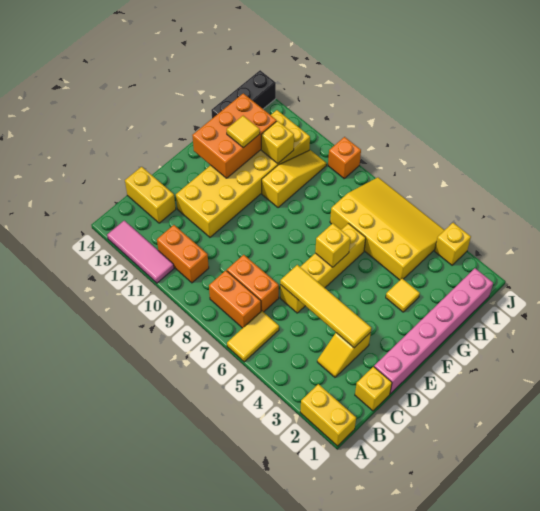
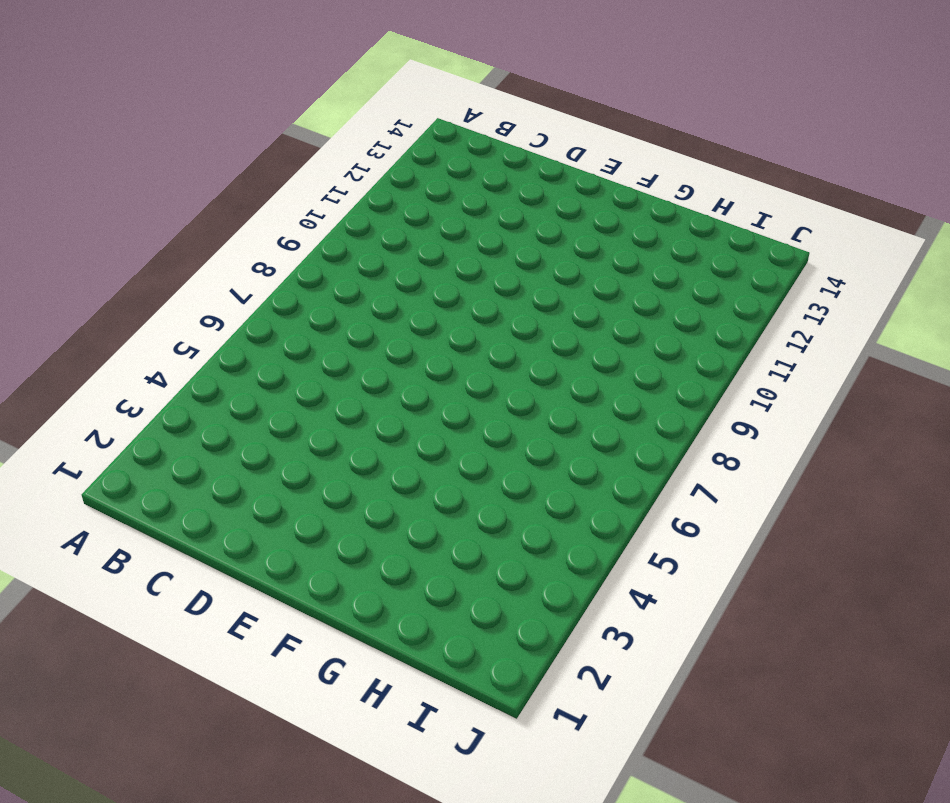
none -> yellow brick A1:A2 level 1
none -> yellow tile A6:B6 level 1
none -> pink tile A11:A13 level 1

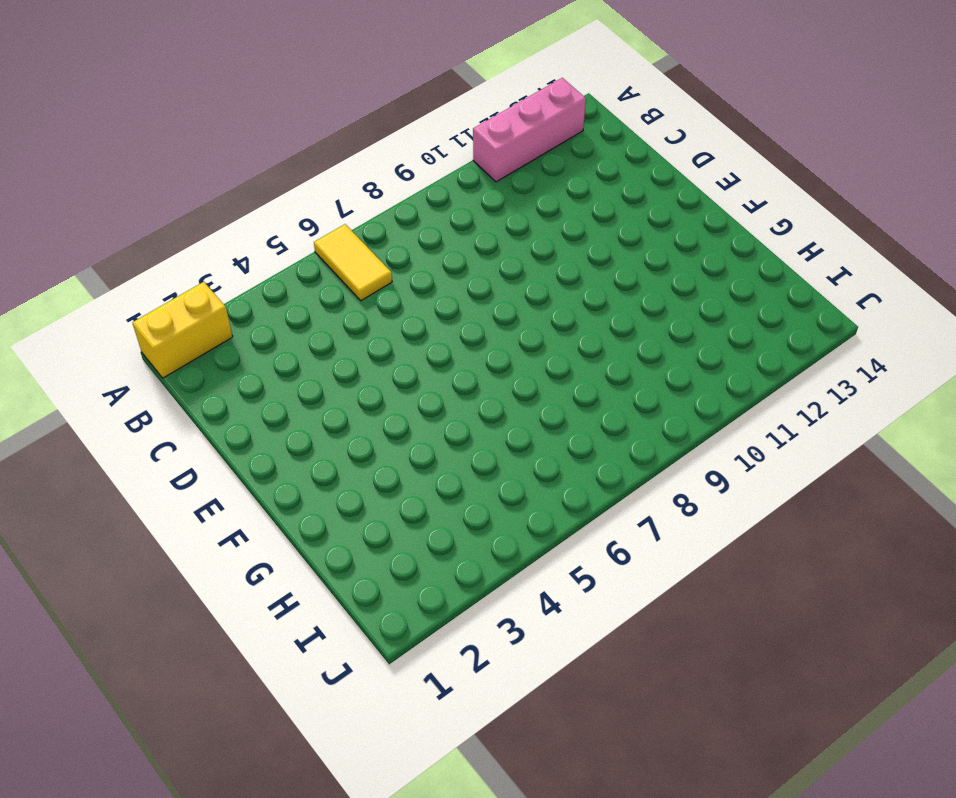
pink brick A11:A13 level 1 -> pink tile A11:A13 level 1
none -> orange brick B7:B8 level 1
none -> orange brick B10:B11 level 1
none -> yellow brick C1 level 1

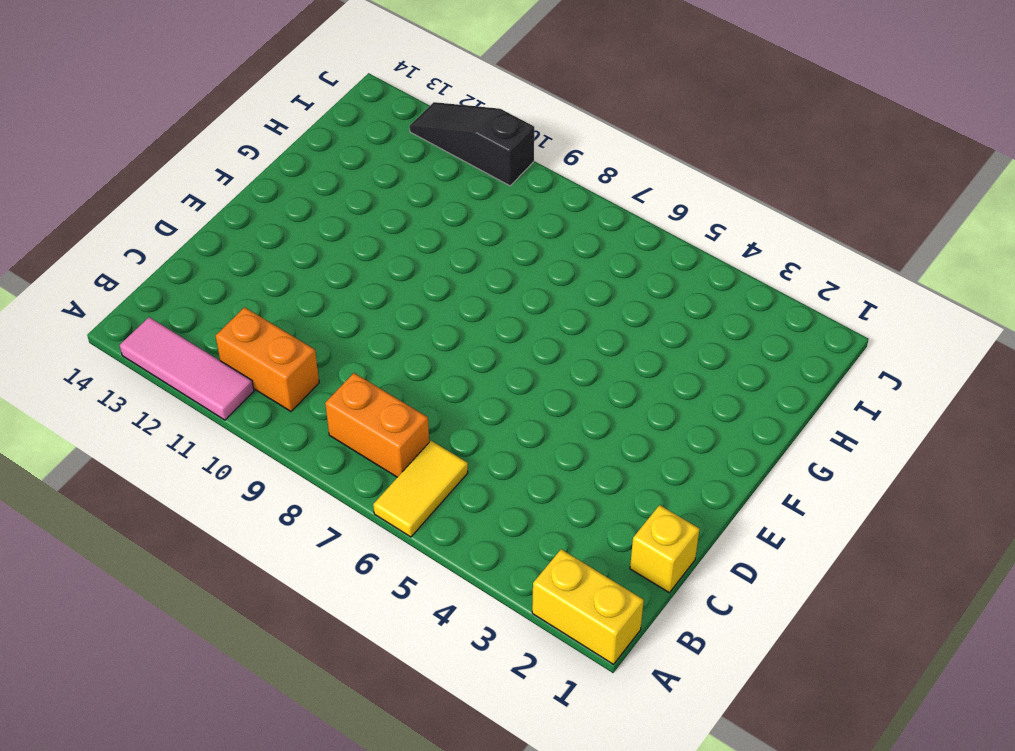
black slope J10:J12 level 1 top 10 -> none
none -> yellow slope C3:D3 level 1 top D
none -> orange brick C7:C8 level 1
none -> yellow brick C13:C14 level 1

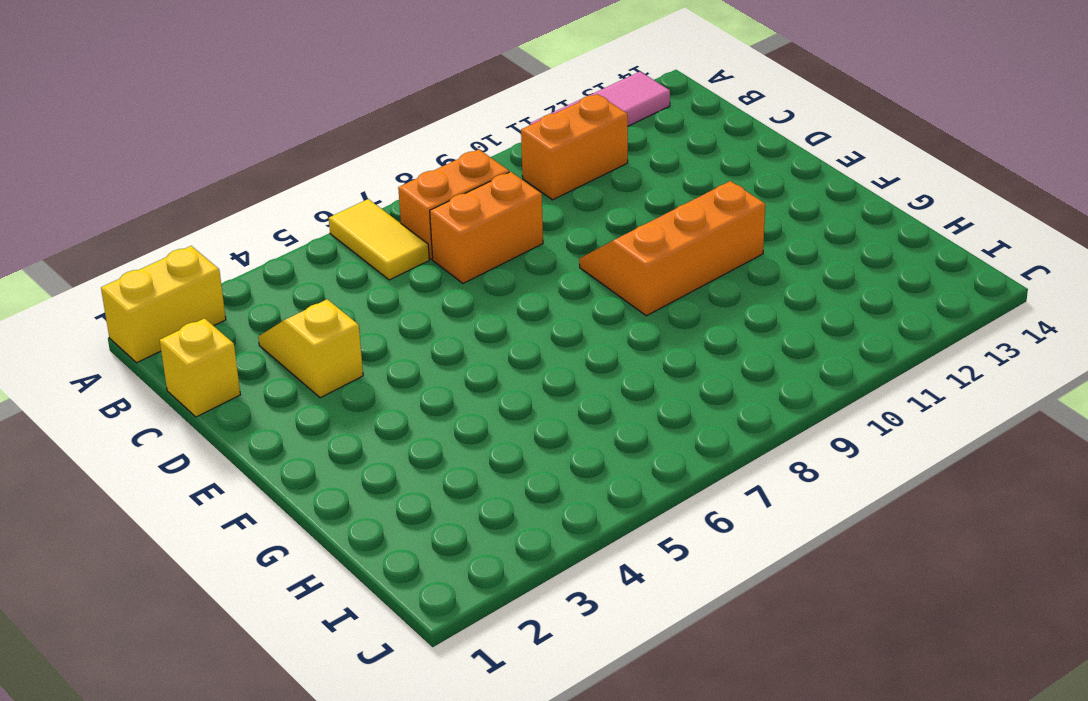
orange slope E9:F11 level 1 top F -> yellow brick D11:I12 level 1
none -> yellow brick C13:C14 level 1
none -> pink brick D1:I1 level 1
none -> yellow brick D6:G6 level 1

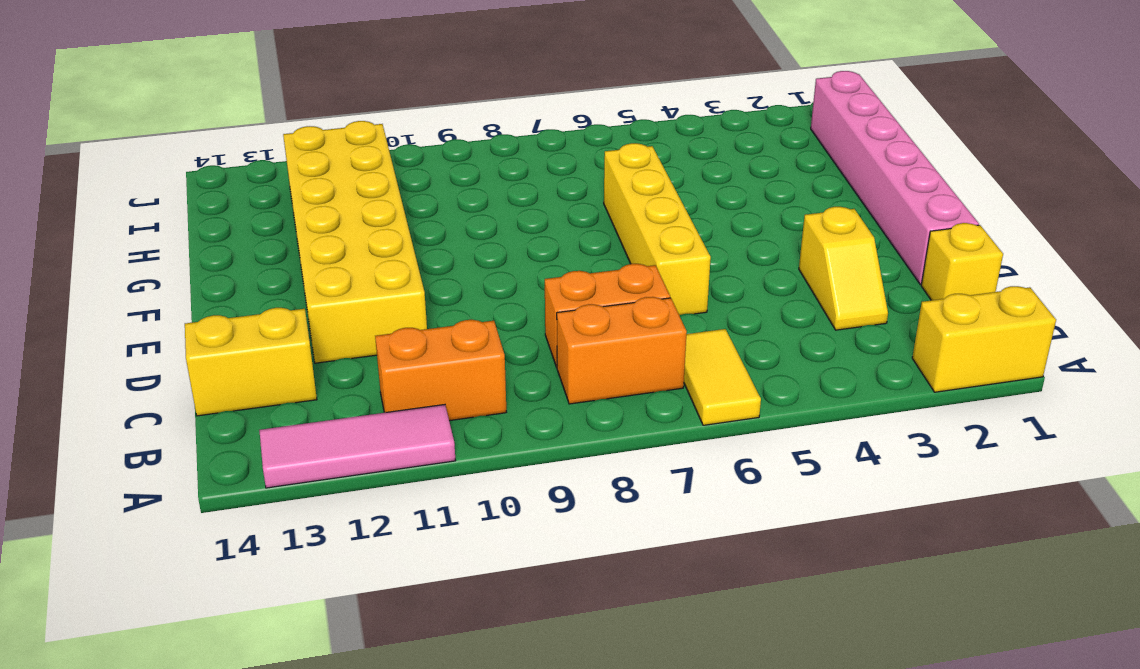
none -> yellow tile G3 level 1
none -> yellow slope G10:I10 level 1 top G
none -> yellow slope H4:J7 level 1 top H

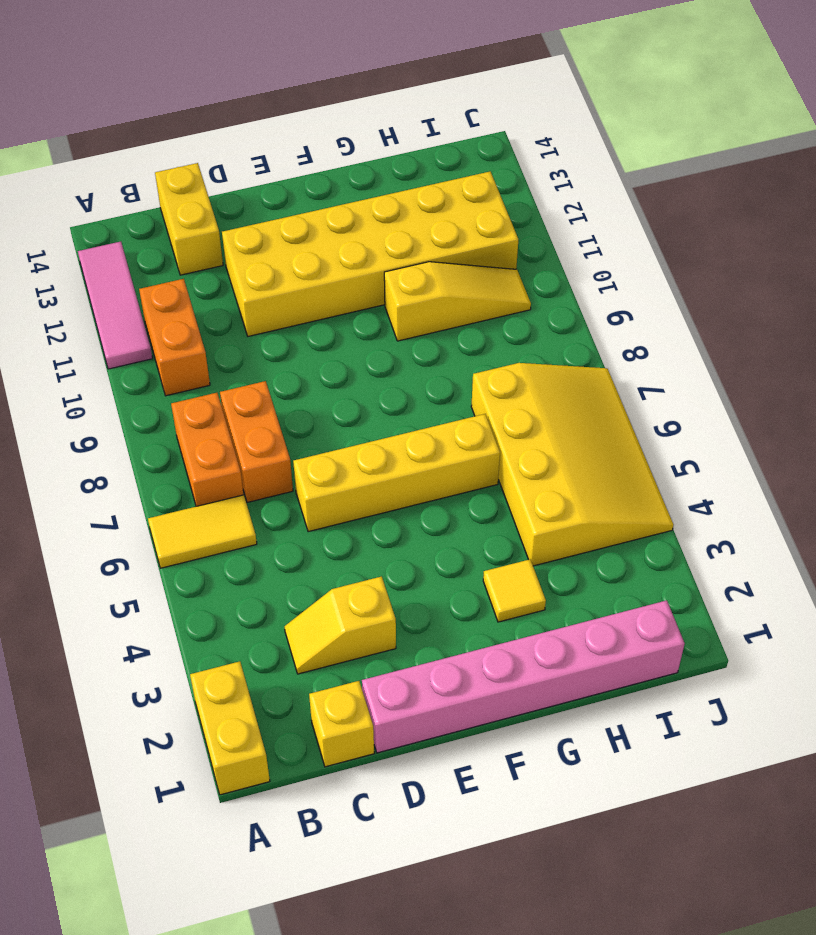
none -> black brick H14:J14 level 1
none -> yellow brick J3 level 1
none -> orange brick J9 level 1

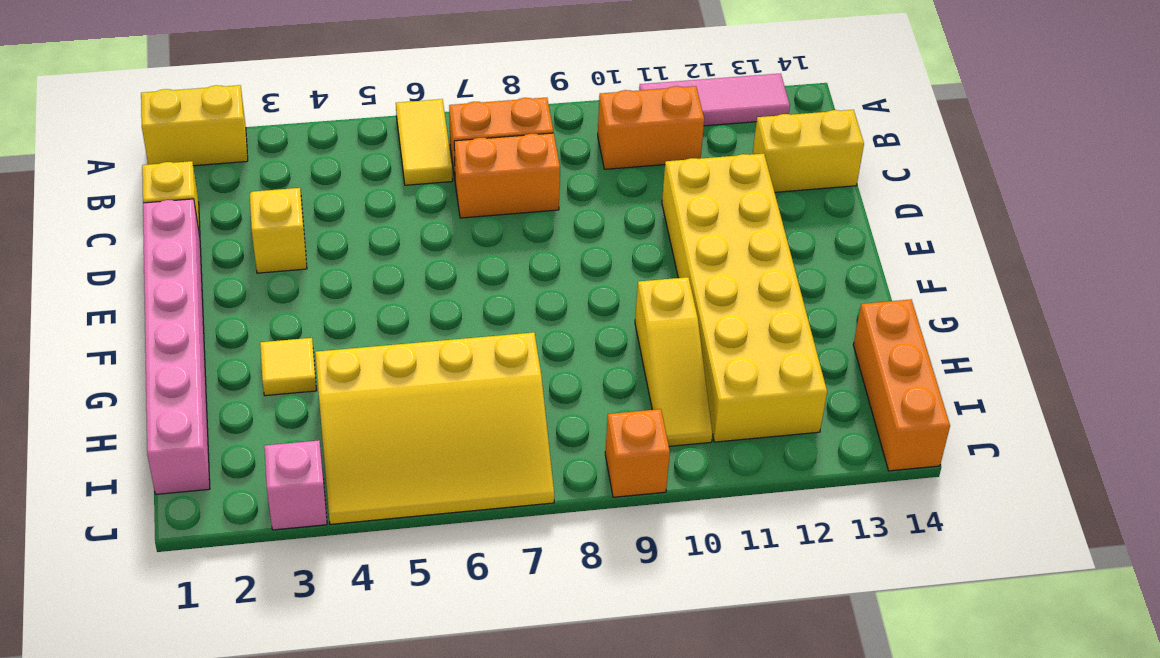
orange brick H14:J14 level 1 -> black brick H14:J14 level 1
pink brick J3 level 1 -> yellow brick J3 level 1
none -> yellow brick D6:G6 level 1
none -> yellow tile D3:D6 level 2
none -> yellow brick F6 level 2

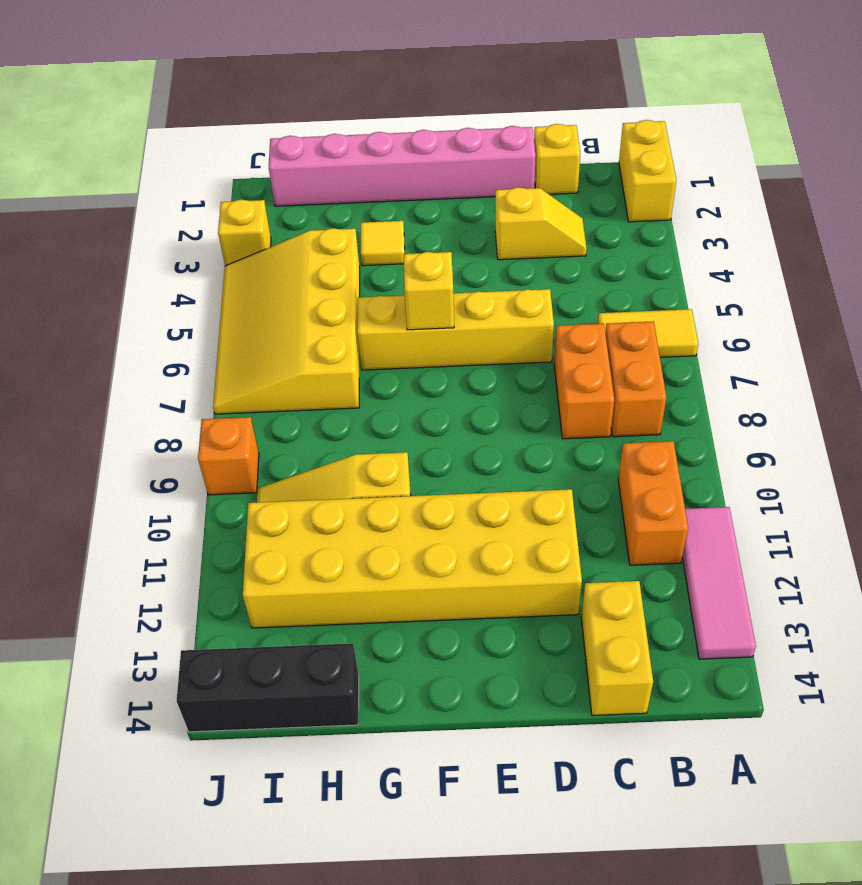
none -> yellow tile D3:D6 level 2
none -> orange brick F12:H13 level 2
none -> yellow brick H11 level 2

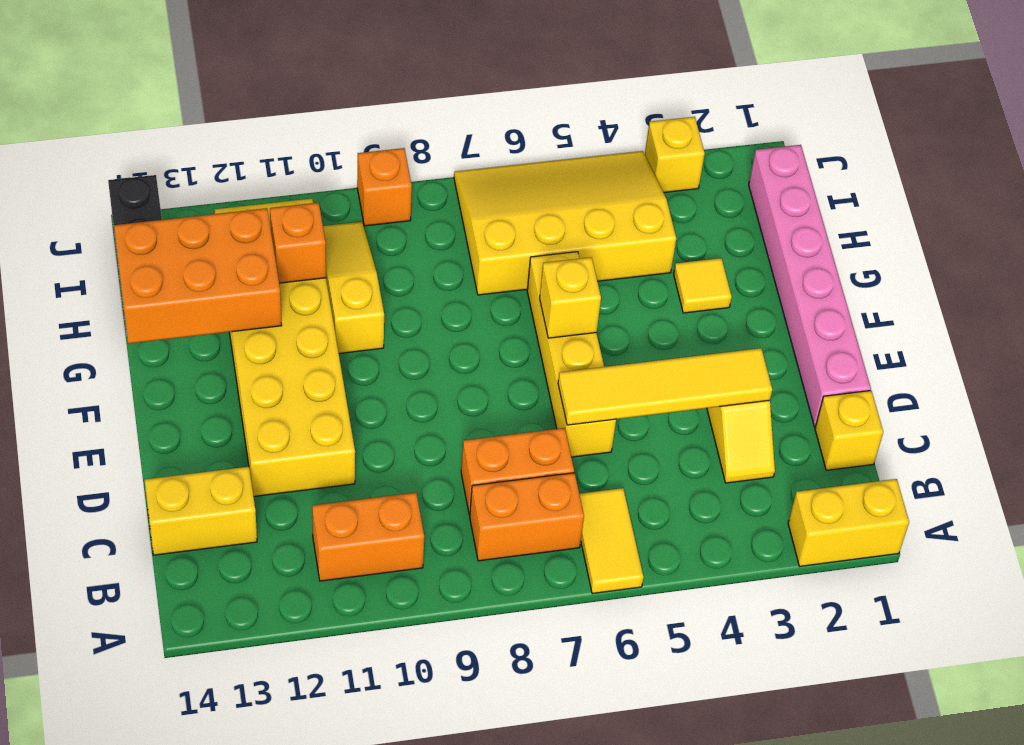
orange brick G12:H14 level 2 -> orange brick F12:H13 level 2
orange brick H11 level 2 -> yellow brick H11 level 2
none -> pink tile A11:A13 level 1
none -> yellow tile G12 level 3

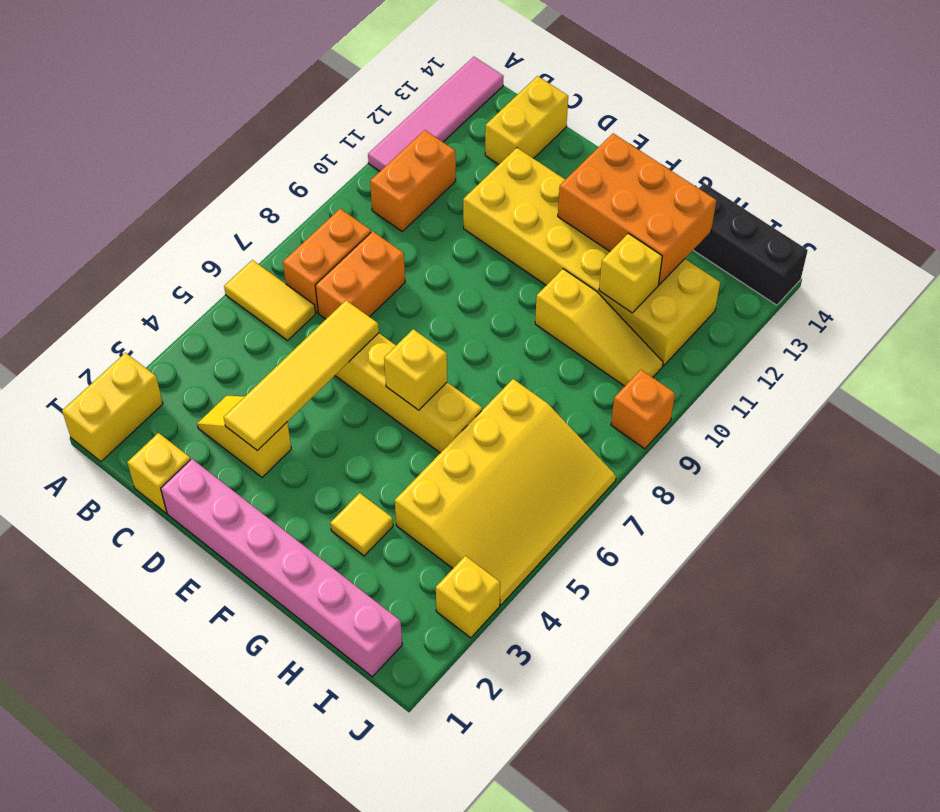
pink tile A11:A14 level 1 -> pink tile A11:A13 level 1
none -> yellow tile G12 level 3

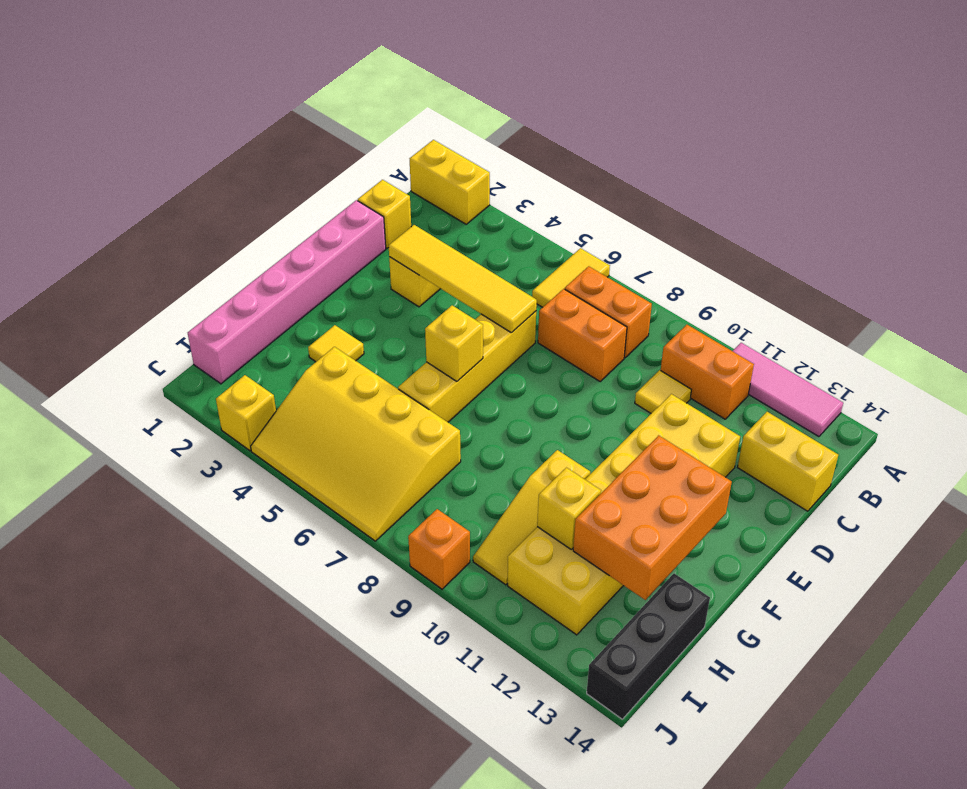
yellow tile C10 level 1 -> yellow tile G12 level 3

